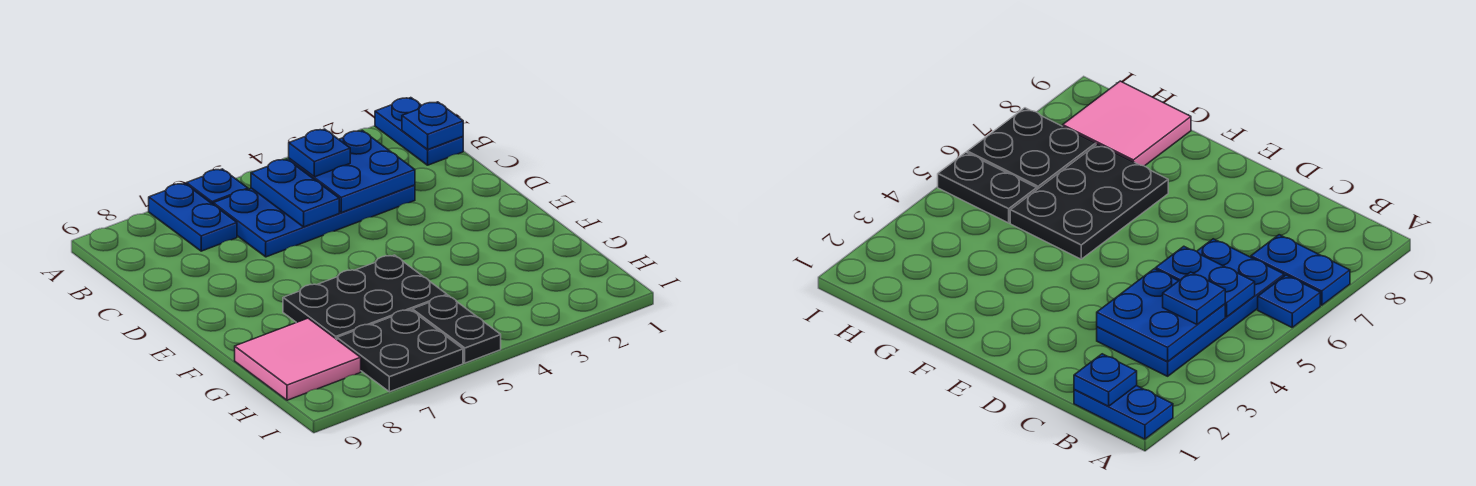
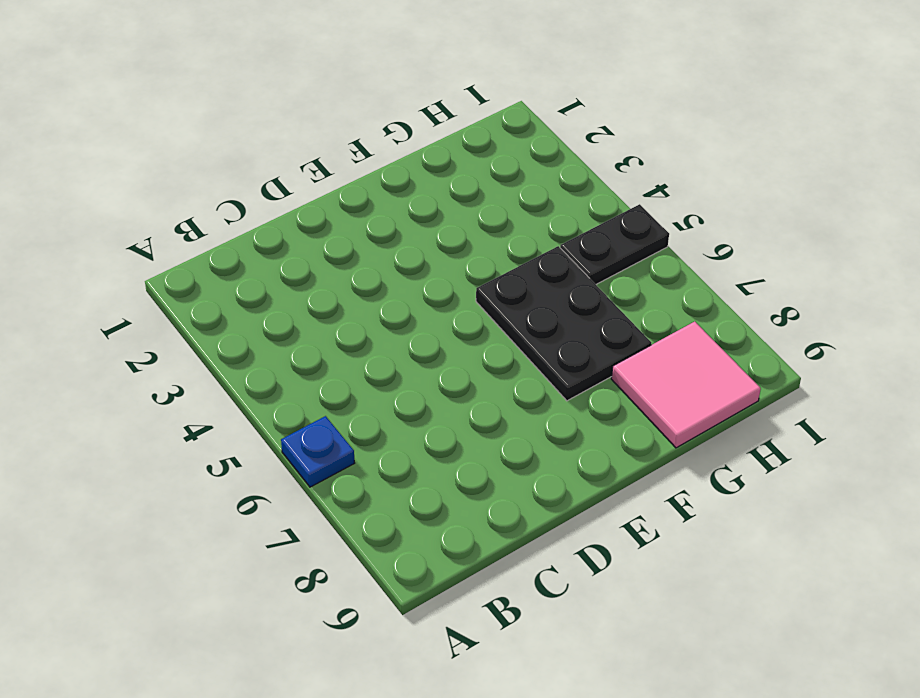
none -> blue plate A1:B1 level 1
none -> blue plate A7:B7 level 1
none -> blue plate B3:C6 level 1

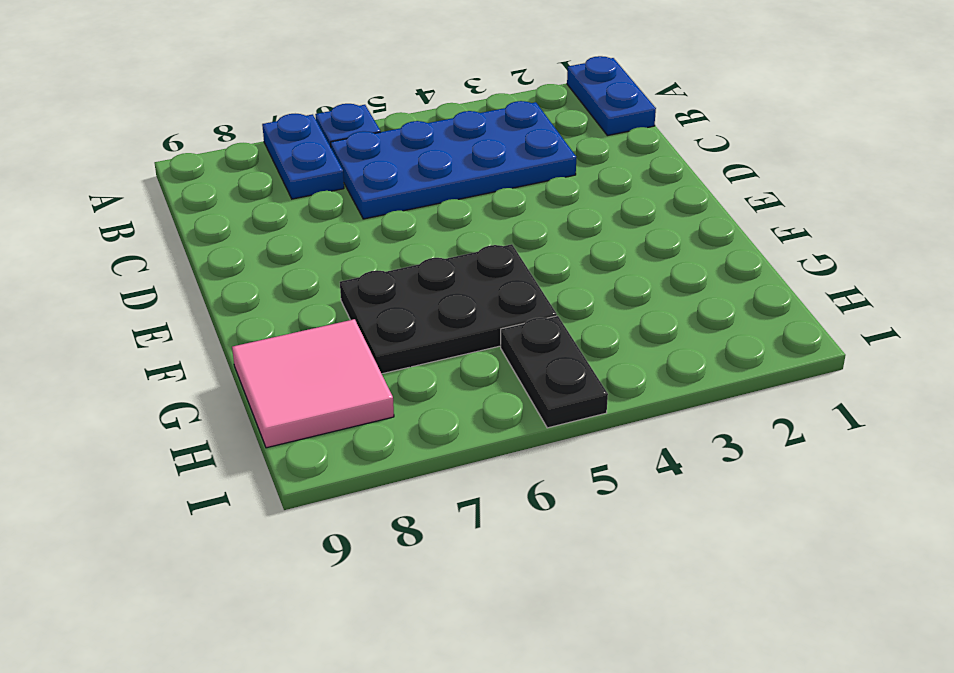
none -> black plate H6:I7 level 1
none -> blue plate B1 level 2
none -> blue plate B3:C4 level 2

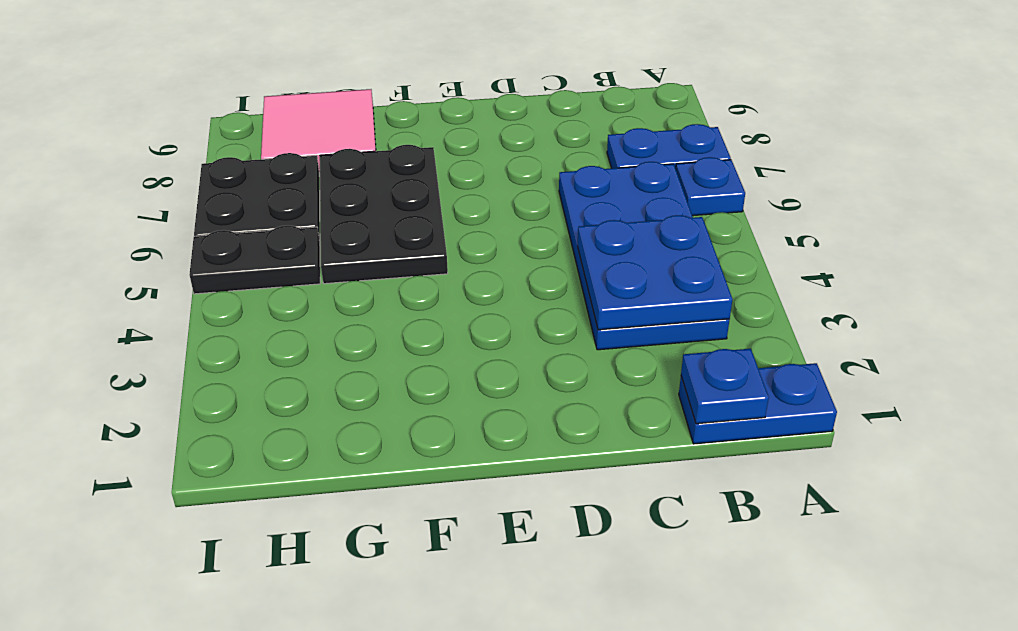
none -> blue plate B5:C5 level 2
none -> blue plate B4 level 3

